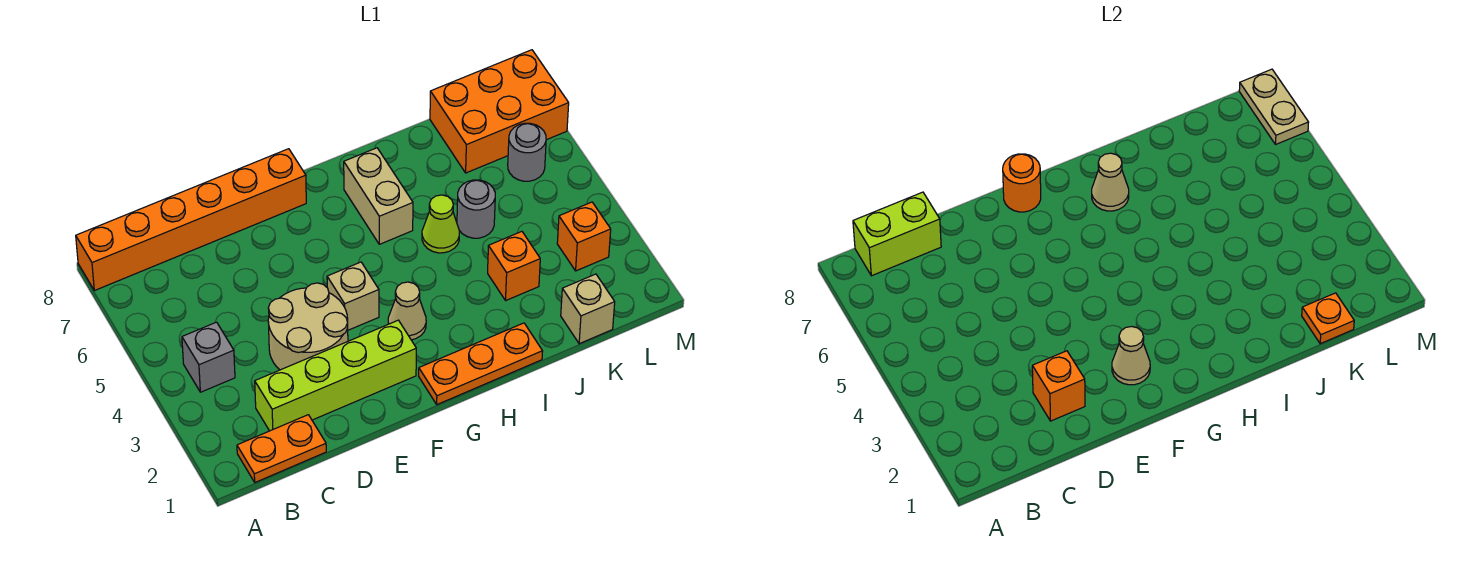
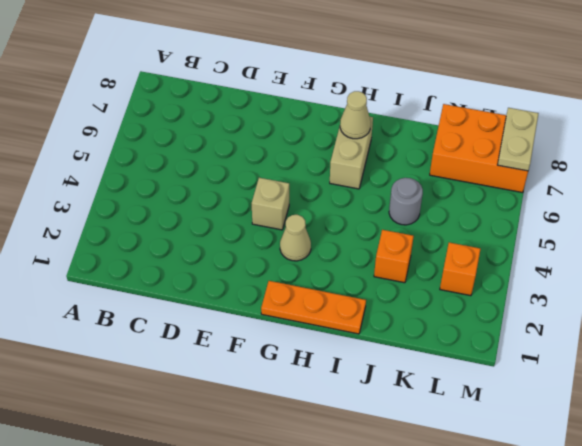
none -> orange brick A8:F8 level 1
none -> orange plate B1:C1 level 1
none -> grey brick B4 level 1

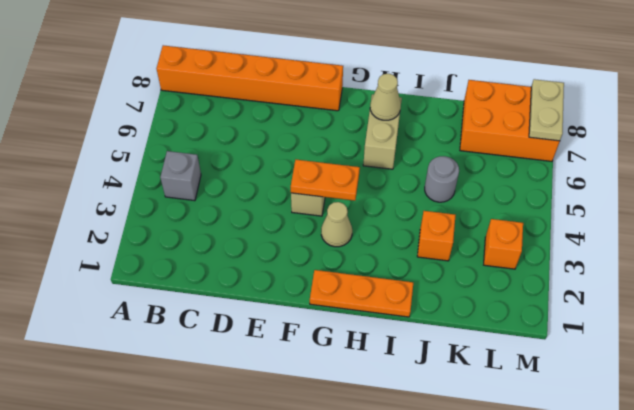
orange plate F4:G4 level 2 -> orange plate B1:C1 level 1
none -> lime brick C2:F2 level 1
none -> tan round brick D3:E4 level 1
none -> lime cone I5 level 1

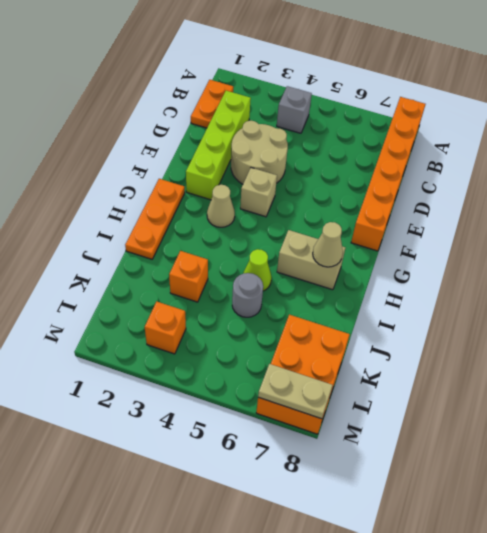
none -> tan brick K1 level 1
none -> grey round brick L6 level 1
none -> lime brick B8:C8 level 2

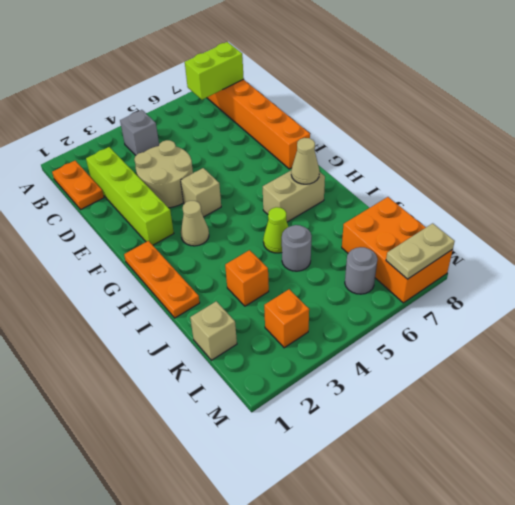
lime brick B7:B8 level 2 -> lime brick B8:C8 level 2
none -> orange brick D2 level 2
none -> tan cone F2 level 2
none -> orange round brick F8 level 2

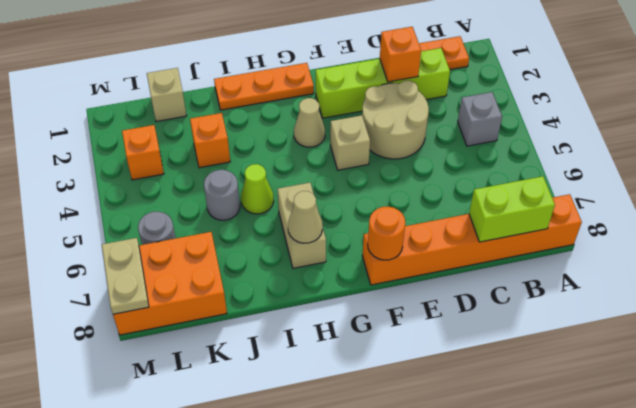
none -> tan cone F2 level 2
none -> orange plate K1 level 2

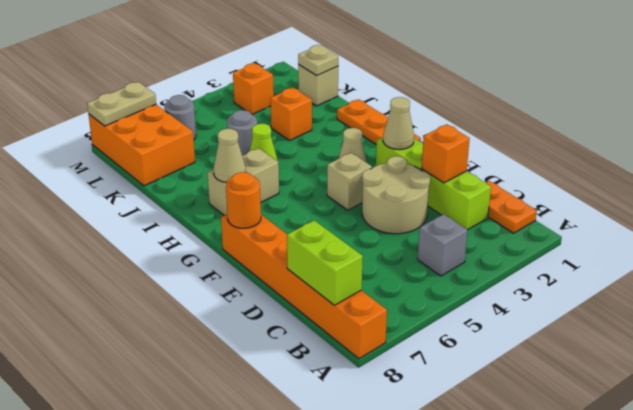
tan plate K1 level 2 -> orange plate K1 level 2

